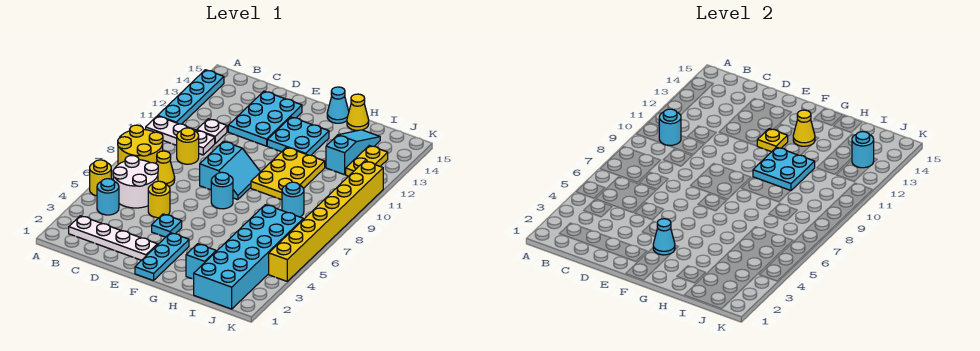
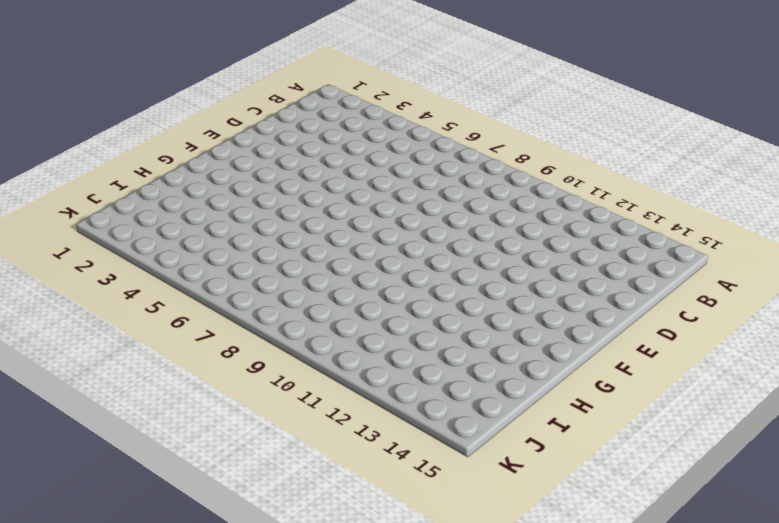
none -> yellow round brick A5 level 1
none -> yellow round brick A7:B8 level 1
none -> white plate A10:C10 level 1
none -> cyan plate A11:A14 level 1

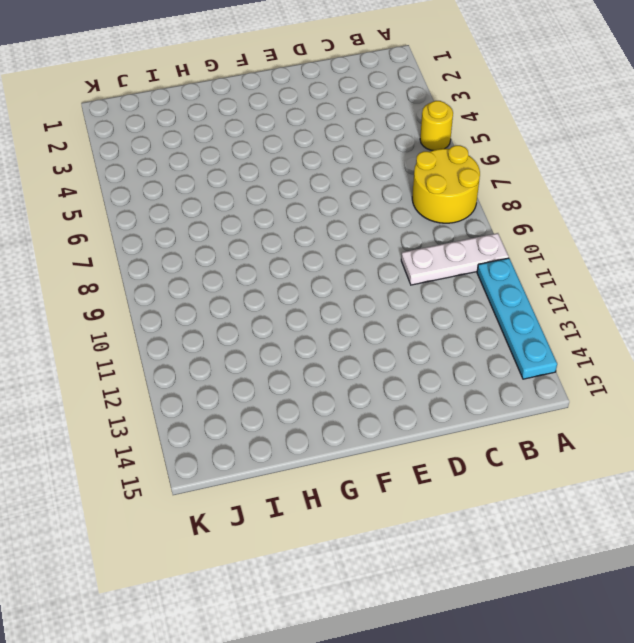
none -> white plate B2:E2 level 1
none -> cyan round brick B4 level 1
none -> white round brick B5:C6 level 1
none -> yellow cone C7 level 1

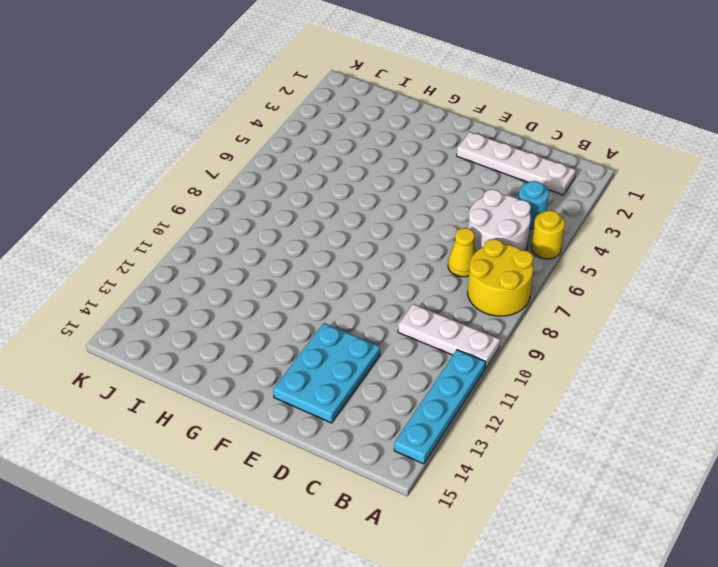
none -> yellow round brick C9 level 1
none -> white plate C11 level 1
none -> yellow round brick D5 level 1
none -> cyan plate E4 level 1

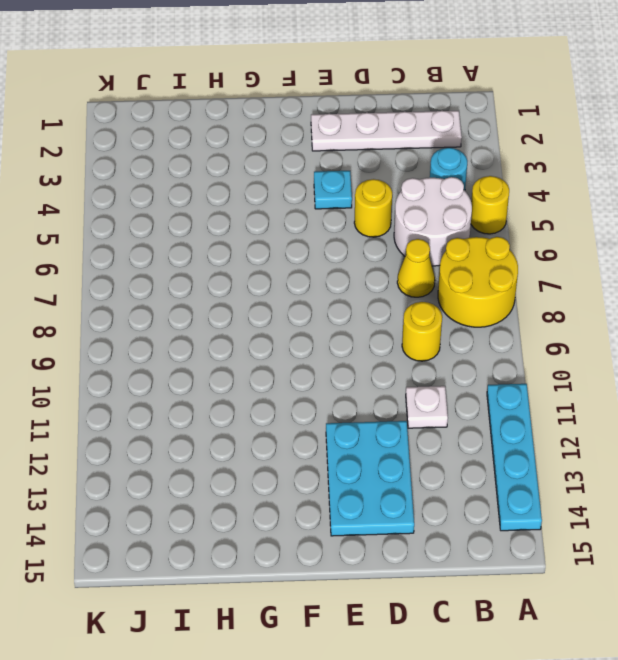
none -> white plate A10:C10 level 1
none -> cyan slope E8:F9 level 1 top E
none -> cyan plate F1:F3 level 1
none -> cyan round brick F7 level 1

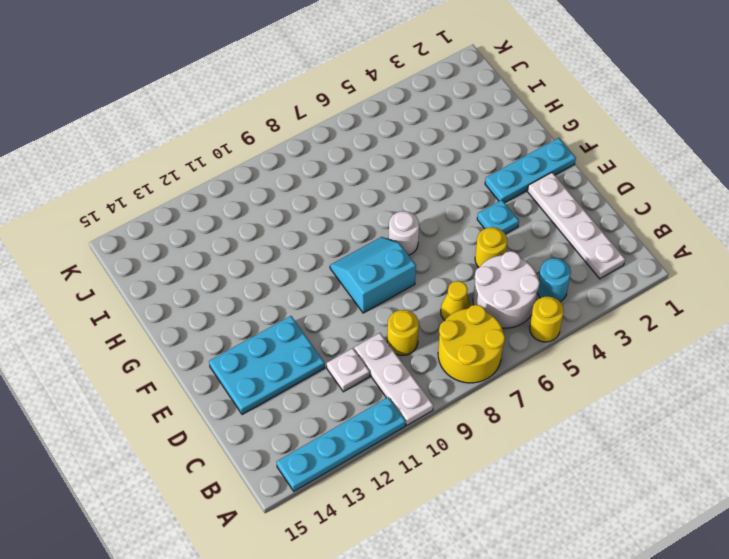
white round brick F7 level 1 -> cyan round brick F7 level 1
none -> cyan plate F12:G13 level 1
none -> yellow plate G9:H11 level 1
none -> cyan cone G15 level 1
none -> cyan brick H2 level 1

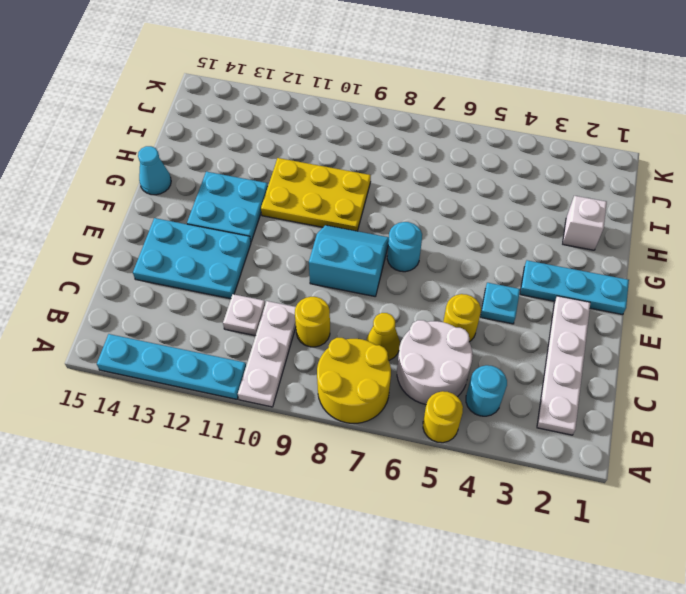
white brick H2 level 1 -> cyan brick H2 level 1
none -> yellow cone H15 level 1
none -> cyan brick I1:J6 level 1
none -> cyan round brick I8 level 1
none -> cyan slope I12:I14 level 1 top 12

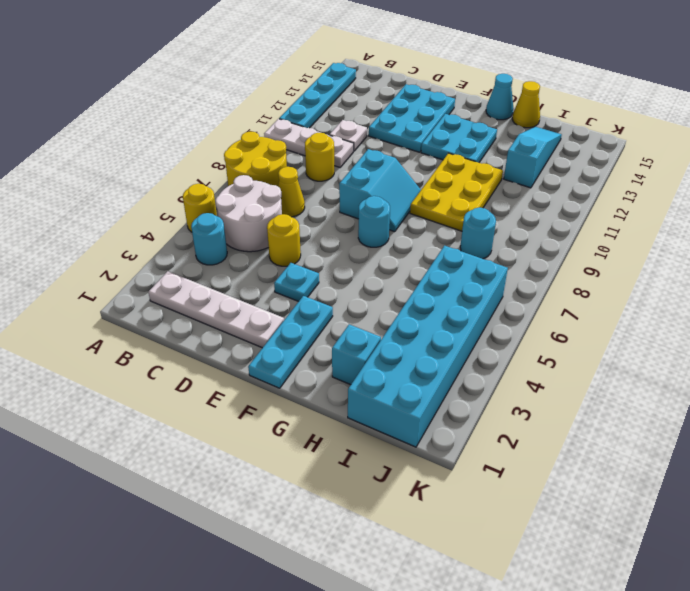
none -> yellow plate J12:J13 level 1
none -> yellow brick K4:K11 level 1
none -> cyan round brick B10 level 2
none -> cyan cone F3 level 2

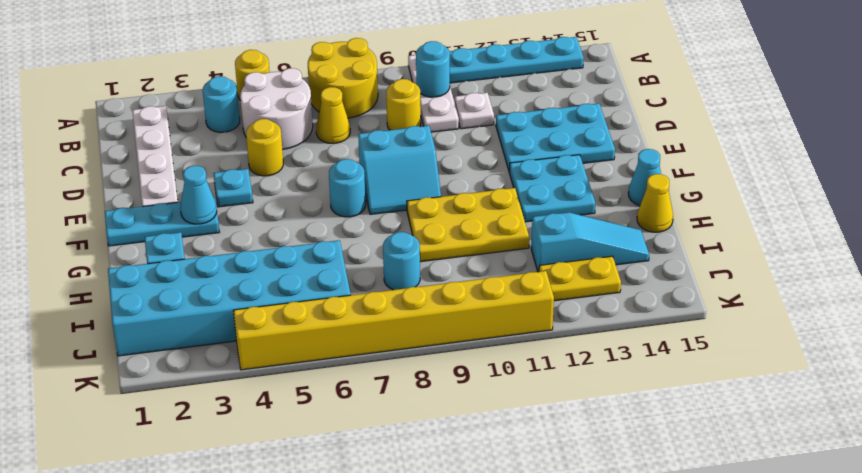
none -> yellow plate F12 level 2
none -> cyan plate G10:H11 level 2
none -> yellow cone G13 level 2
none -> cyan round brick J13 level 2

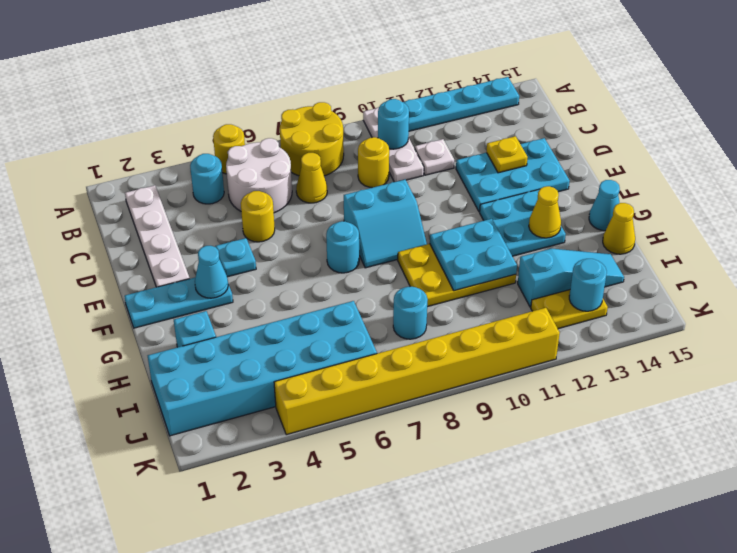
yellow plate D13 level 2 -> yellow plate F12 level 2

